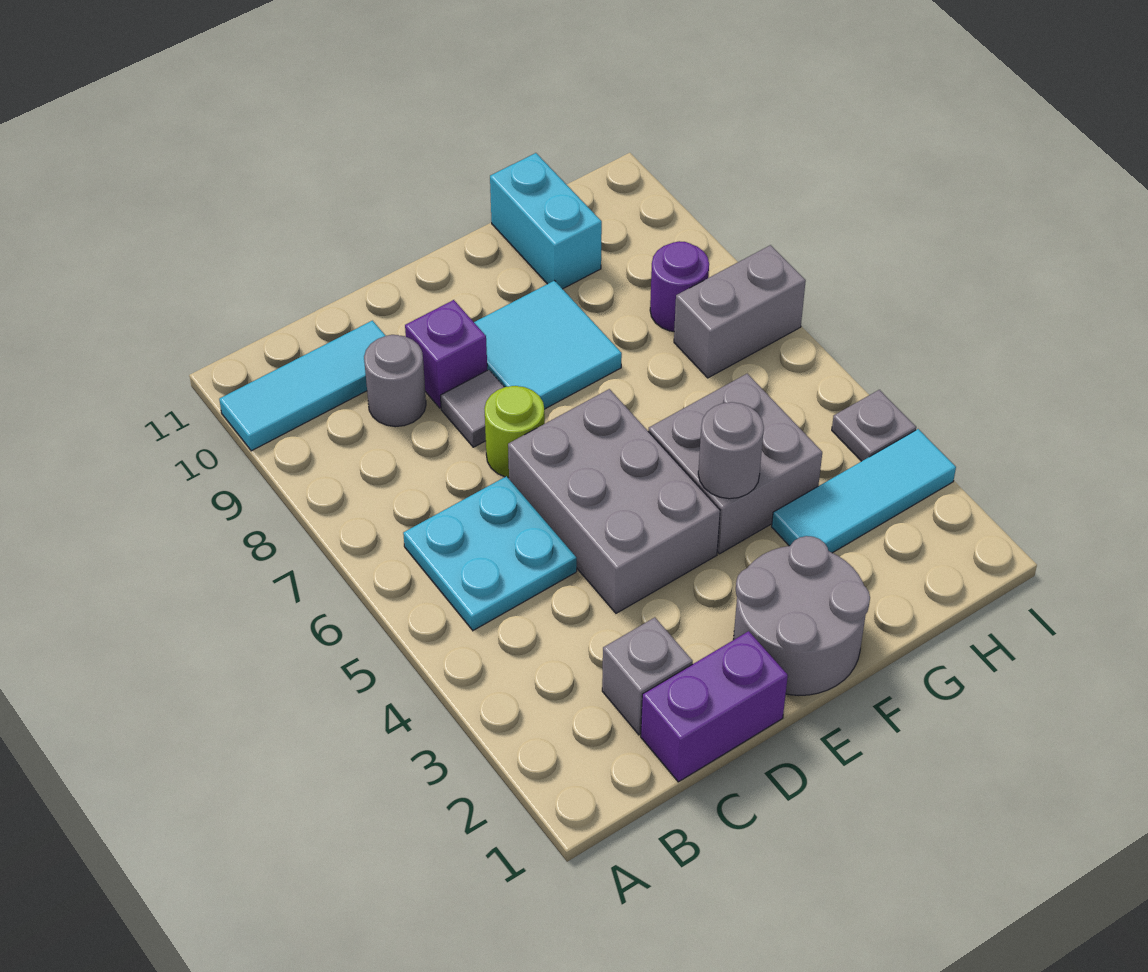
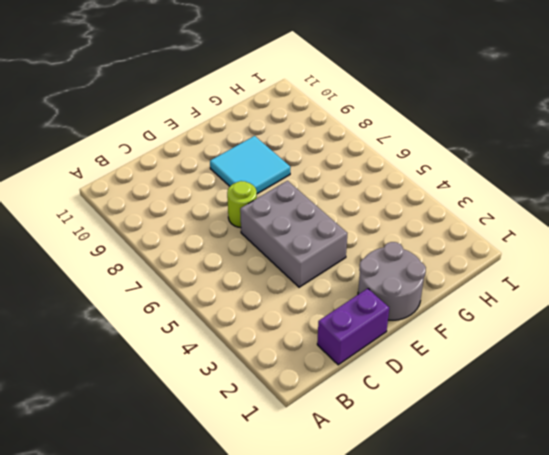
none -> cyan tile A10:C10 level 1
none -> cyan plate B5:C6 level 1
none -> grey brick C2 level 1

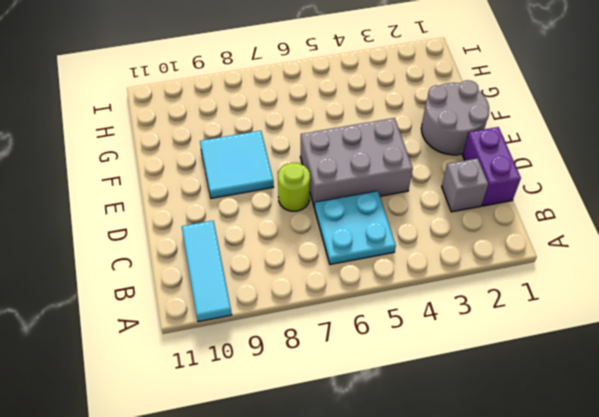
none -> grey round brick C9 level 1
none -> grey tile D8 level 1
none -> purple brick D9 level 1

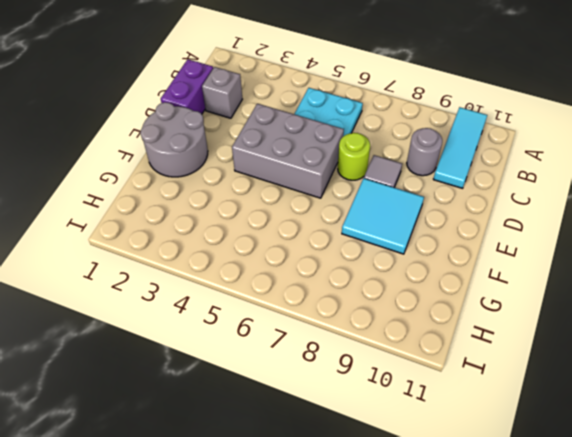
none -> purple brick D9 level 1
none -> grey brick F4:G5 level 1
none -> cyan tile G3:I3 level 1

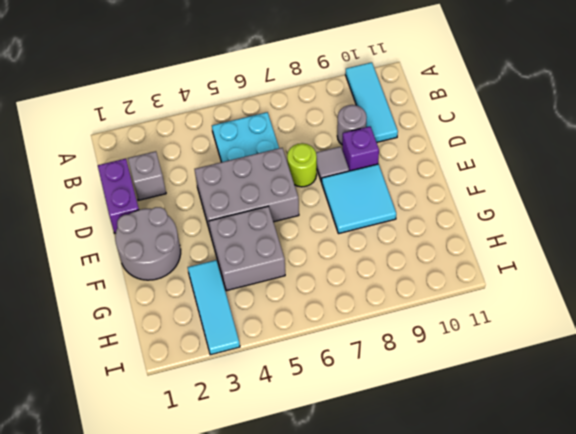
none -> cyan brick G10:G11 level 1
none -> grey brick H7:I7 level 1
none -> purple round brick H8 level 1

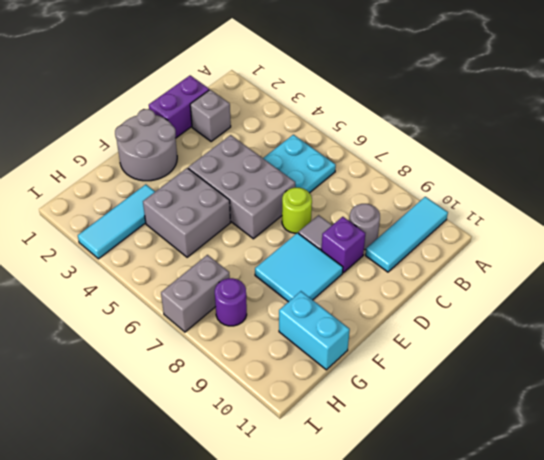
none -> grey plate I4 level 1
none -> grey round brick F4 level 2

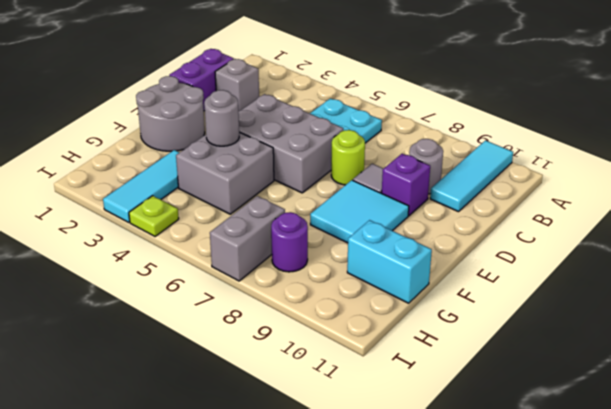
lime plate I4 level 1 -> grey plate I4 level 1

